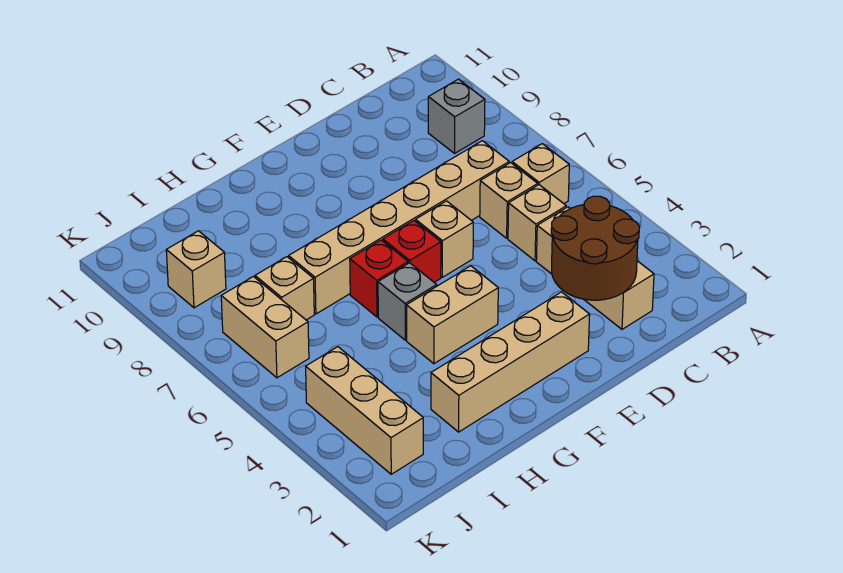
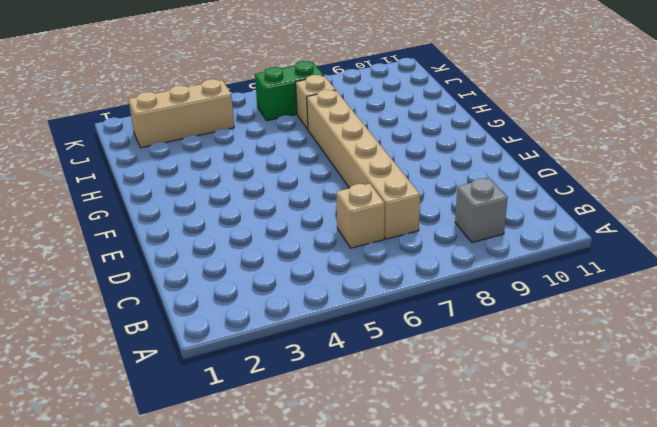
green brick J6:J7 level 1 -> tan brick J6:J7 level 1
none -> tan brick B6 level 1
none -> tan brick C2:C4 level 1
none -> tan brick C5 level 1

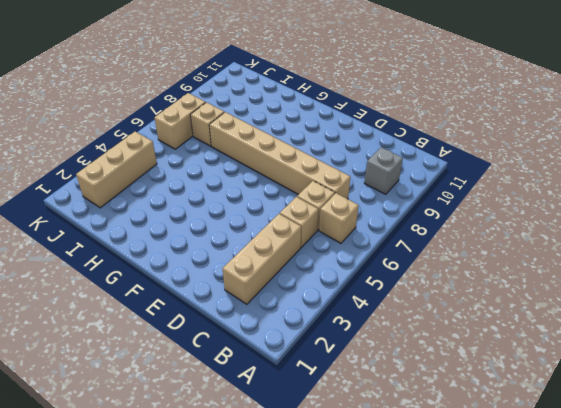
none -> tan brick E2:H2 level 1
none -> tan brick E6 level 1
none -> tan brick F4:G4 level 1

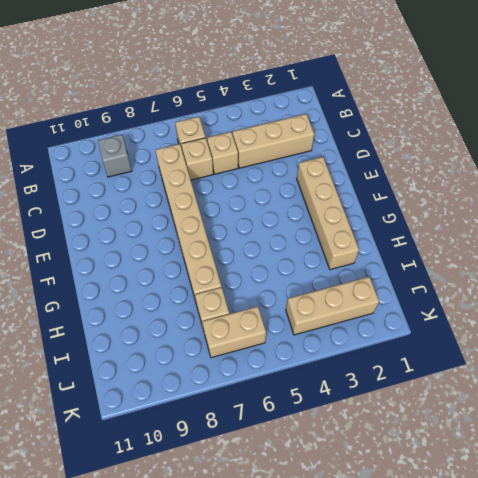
none -> tan brick E6 level 1
none -> tan brick F4:G4 level 1
none -> red brick F6 level 1

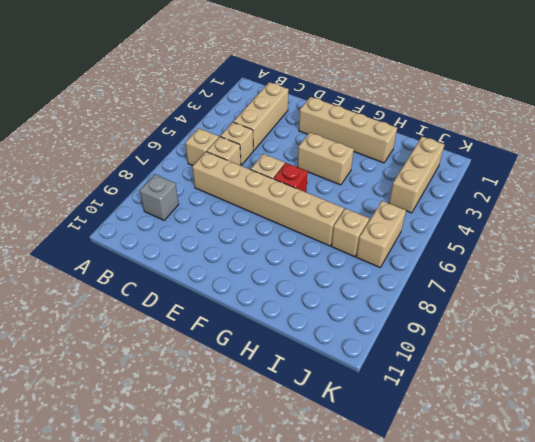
none -> grey brick G5 level 1
none -> red brick G6 level 1
none -> tan brick J9 level 1

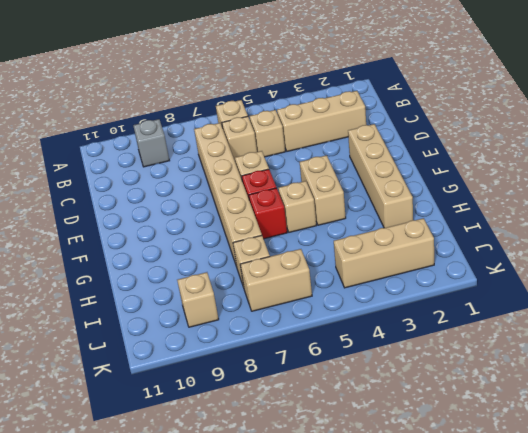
tan brick G5 level 1 -> grey brick G5 level 1
none -> brown round brick C2:D3 level 2

